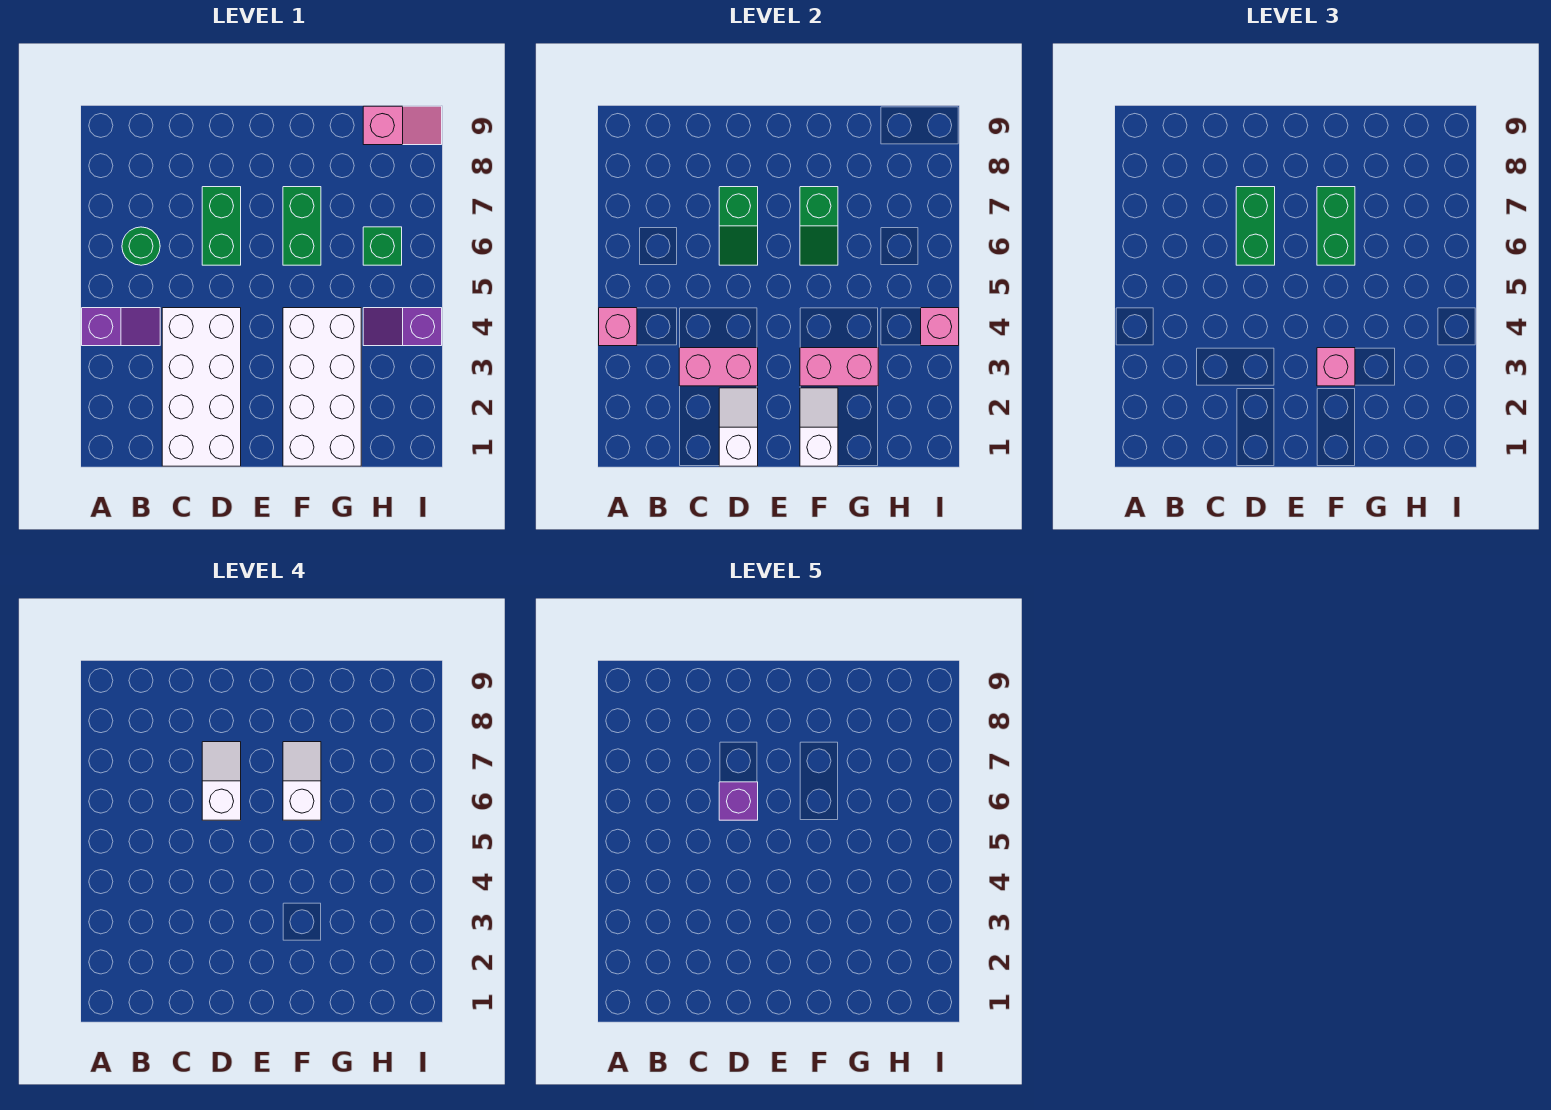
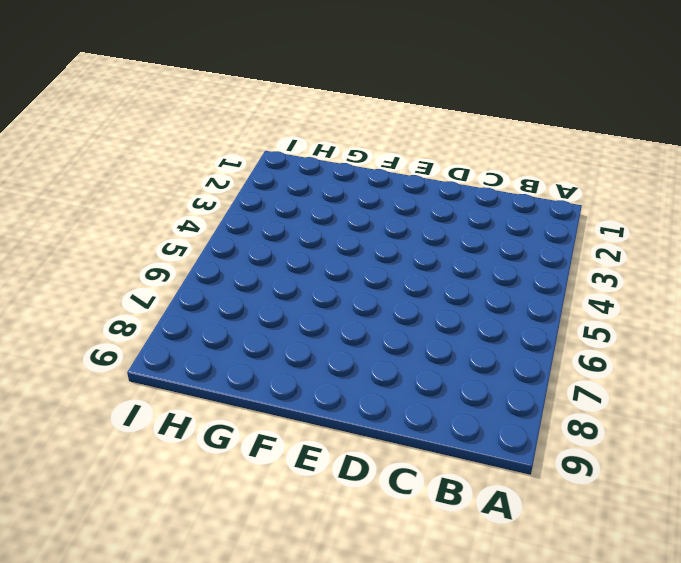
none -> purple slope A4:B4 level 1 top A
none -> green round brick B6 level 1
none -> white brick C1:D4 level 1

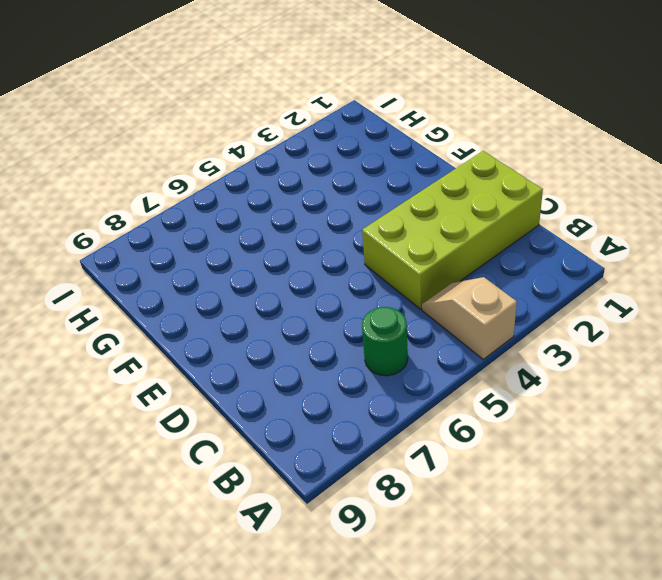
tan slope A4:B4 level 1 top A -> purple slope A4:B4 level 1 top A
lime brick C1:D4 level 1 -> white brick C1:D4 level 1
none -> green brick D6:D7 level 1
none -> white brick F1:G4 level 1
none -> green brick F6:F7 level 1

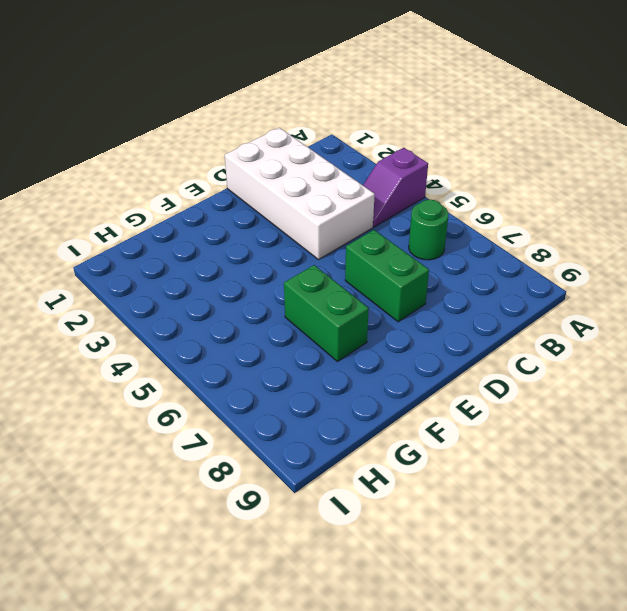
none -> white brick F1:G4 level 1
none -> purple slope H4:I4 level 1 top I
none -> green brick H6 level 1

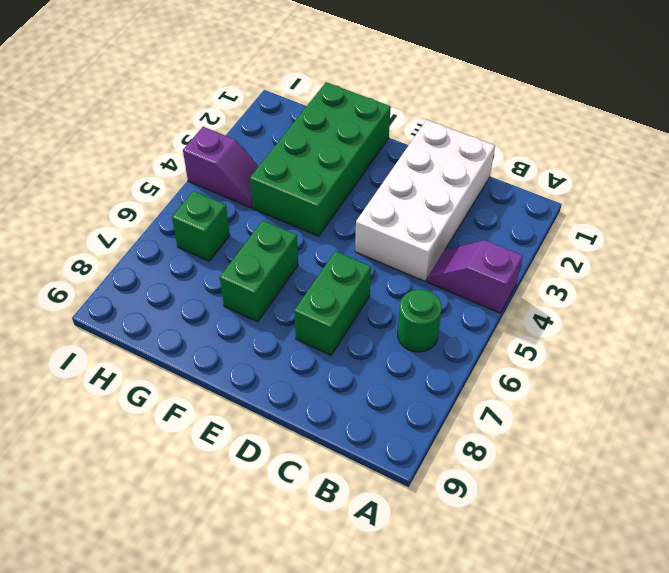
green brick F1:G4 level 1 -> white brick F1:G4 level 1
none -> pink slope H9:I9 level 1 top H
none -> pink brick A4 level 2
none -> pink brick C3:D3 level 2

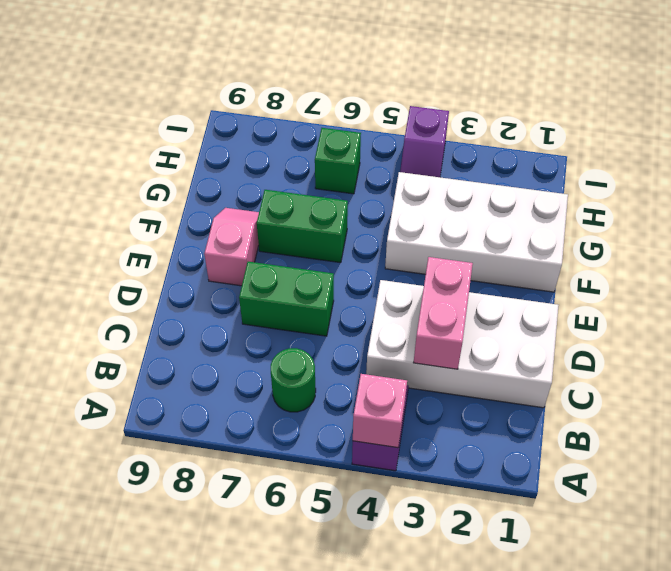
pink slope E8:F8 level 1 top E -> pink slope H9:I9 level 1 top H
none -> white slope D1:D2 level 2 top 1
none -> green slope D6:D7 level 2 top 7
none -> white slope F1:F2 level 2 top 1

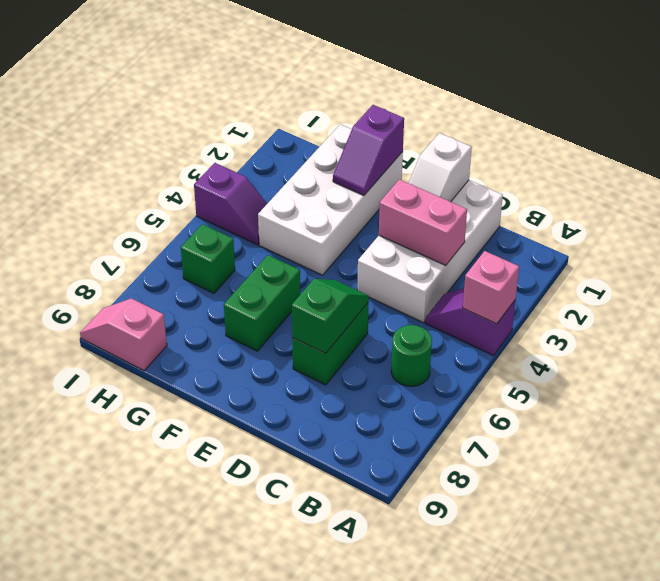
purple slope F1:F2 level 2 top 1 -> white slope F1:F2 level 2 top 1
none -> pink brick F3:G3 level 2
none -> green slope F6:F7 level 2 top 7
none -> pink brick I4 level 2

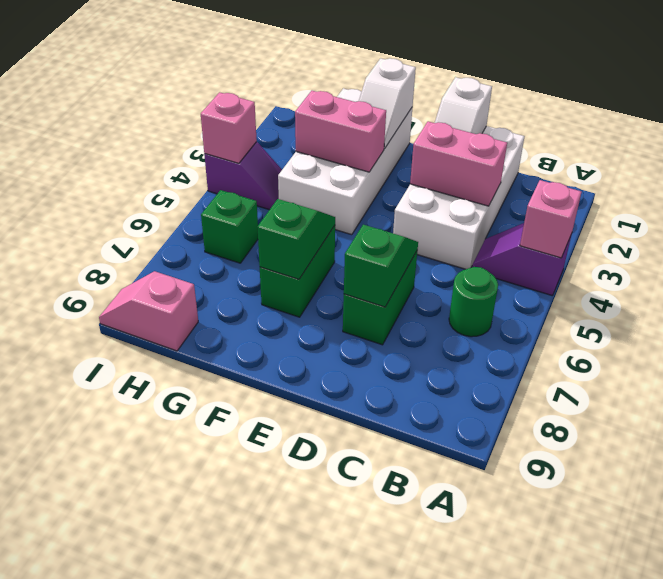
none -> green brick D6:D7 level 3
none -> pink brick F3 level 3
none -> green brick F6:F7 level 3

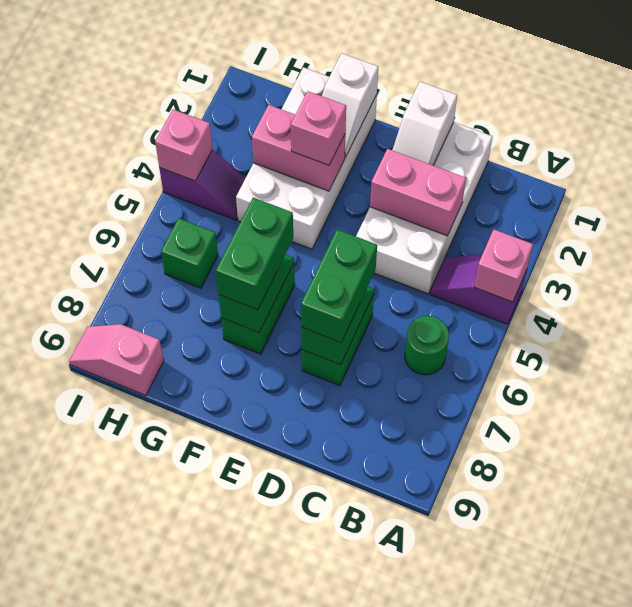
none -> white slope D6:D7 level 4 top 6
none -> white slope F6:F7 level 4 top 6
none -> purple brick D6 level 5

